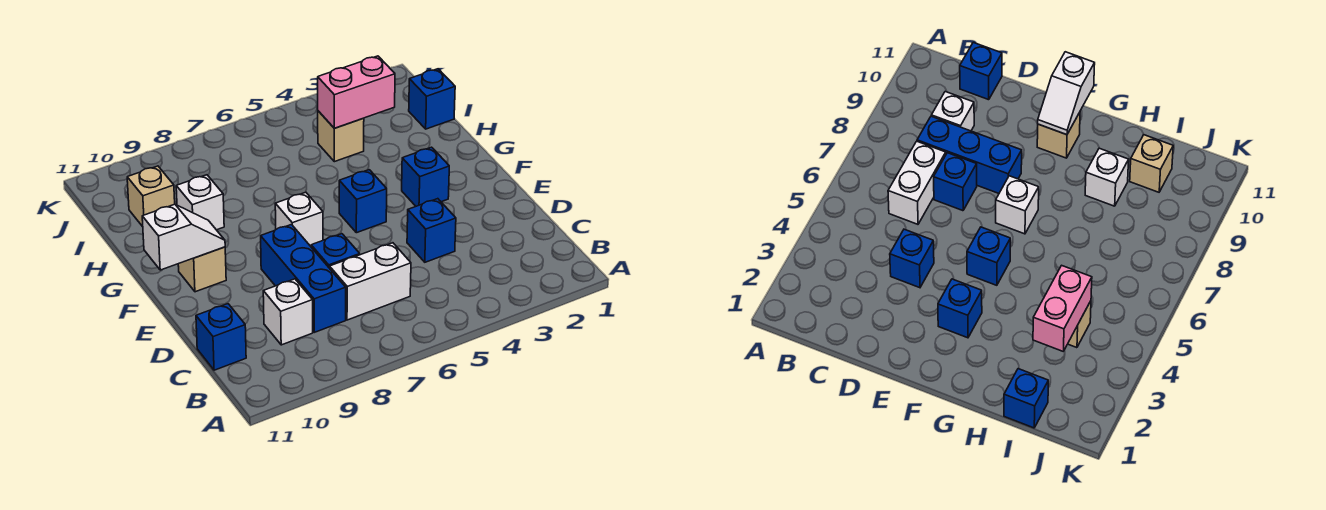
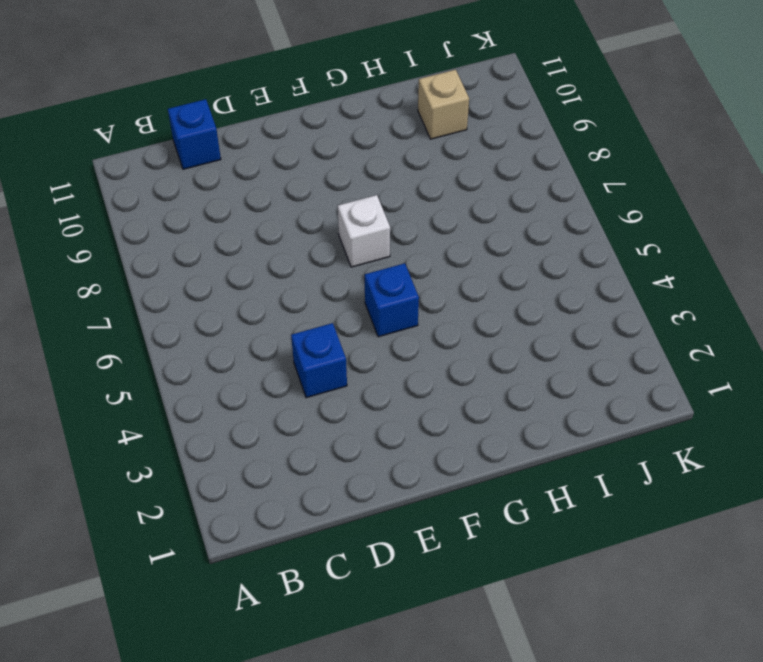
none -> white brick C6:C7 level 1
none -> blue brick C8:E8 level 1
none -> white brick C9 level 1

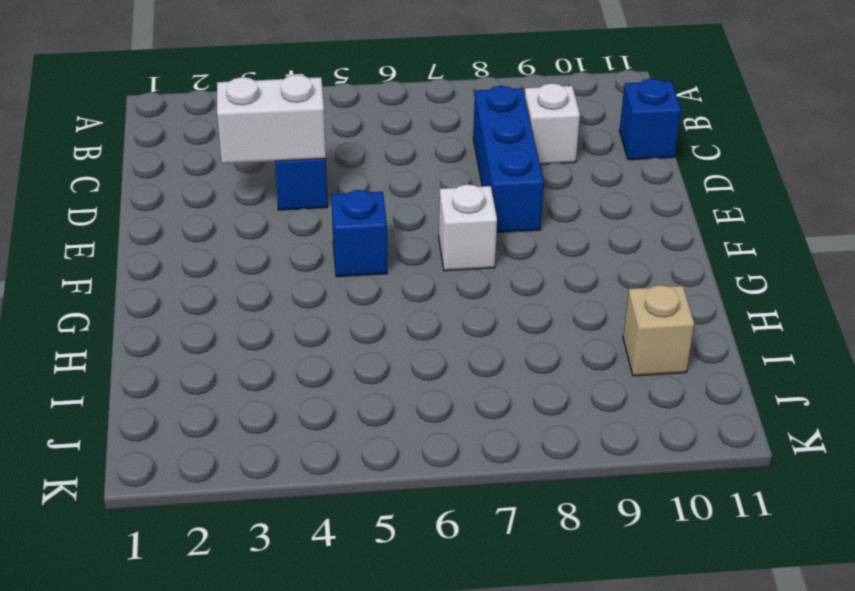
white brick D3:D4 level 2 -> white brick C6:C7 level 1
none -> blue brick D7 level 1
none -> blue brick F3 level 1
none -> tan brick F10 level 1

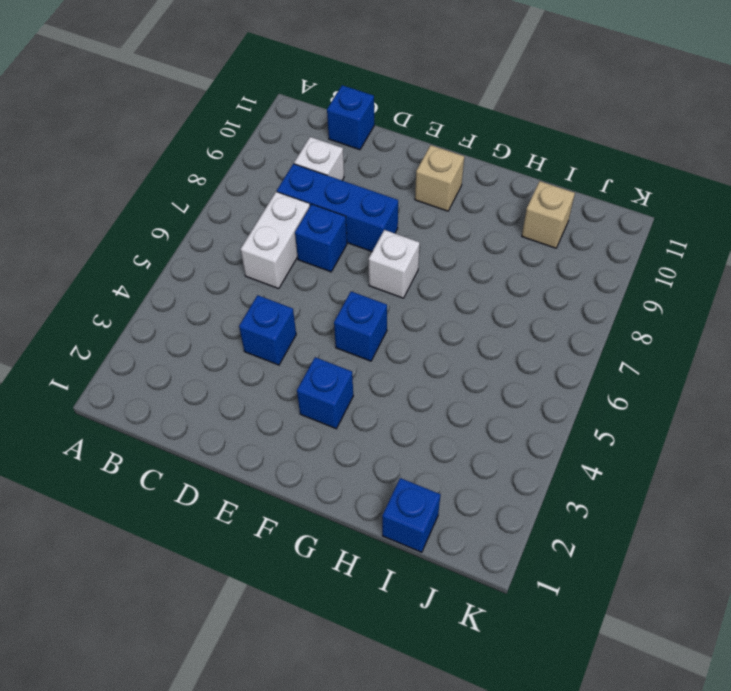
none -> white brick H9 level 1
none -> tan brick I4 level 1
none -> white slope F10:F11 level 2 top 11

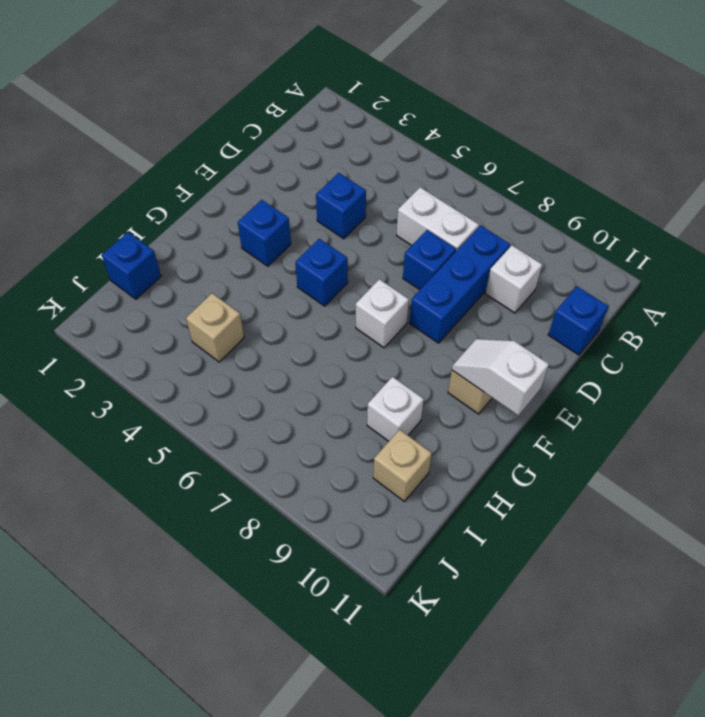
none -> pink brick I3:I4 level 2

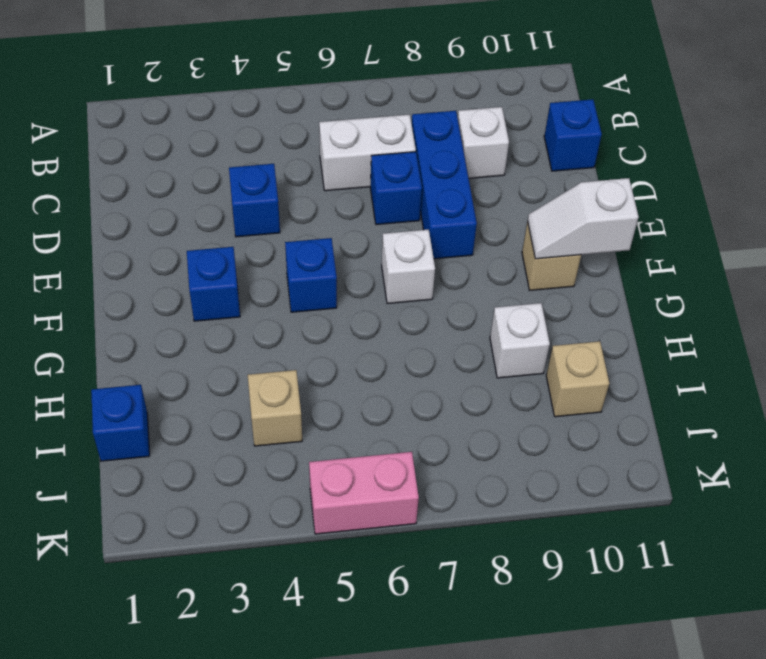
pink brick K5:K6 level 1 -> pink brick I3:I4 level 2

